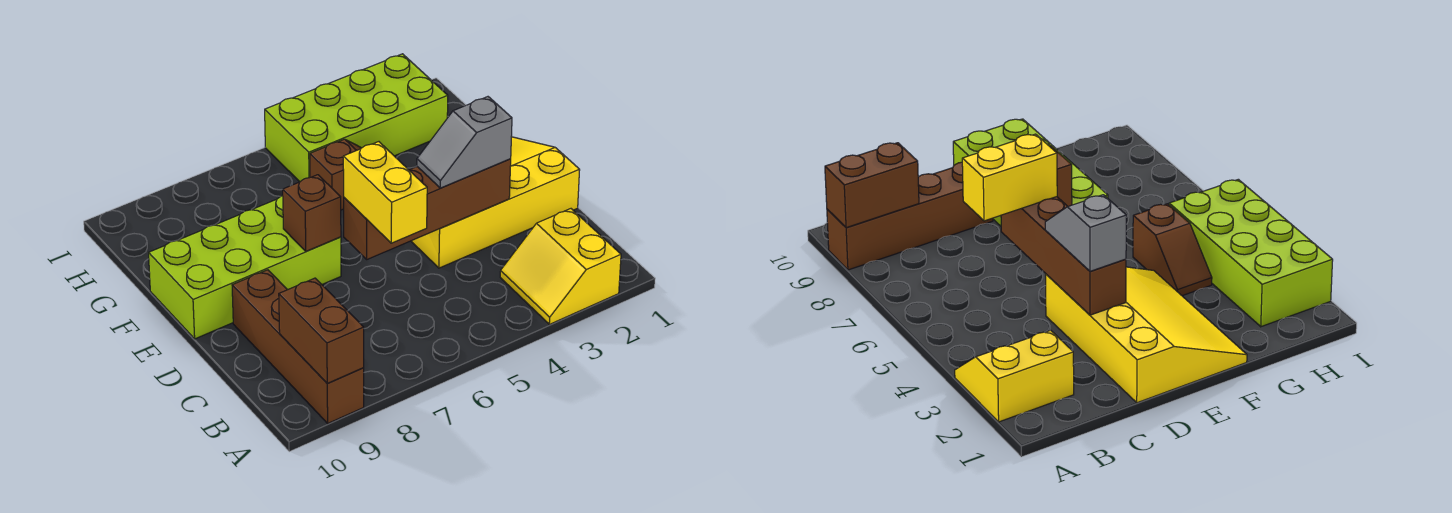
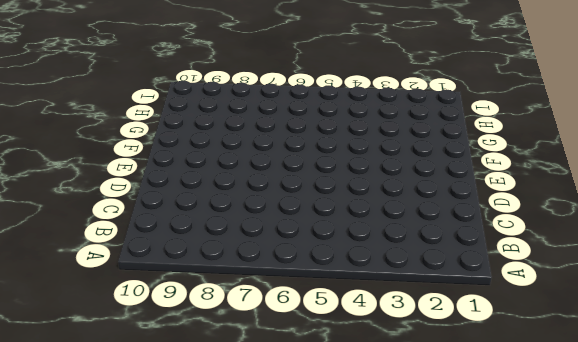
none -> yellow slope A2:B3 level 1 top 2
none -> brown brick A9:D9 level 1

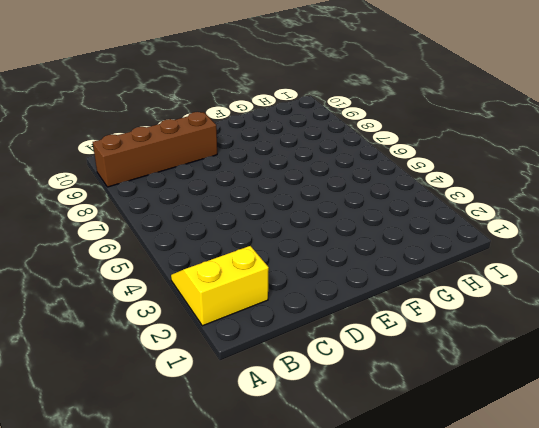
none -> yellow slope D1:F4 level 1 top D
none -> lime brick E7:F10 level 1

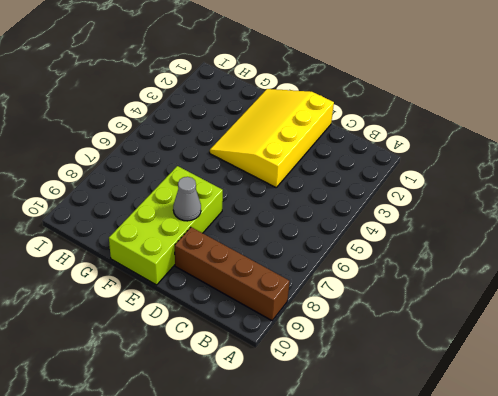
grey cone E8 level 2 -> none
none -> yellow slope A2:B3 level 1 top 2
none -> brown slope G4:G5 level 1 top 5

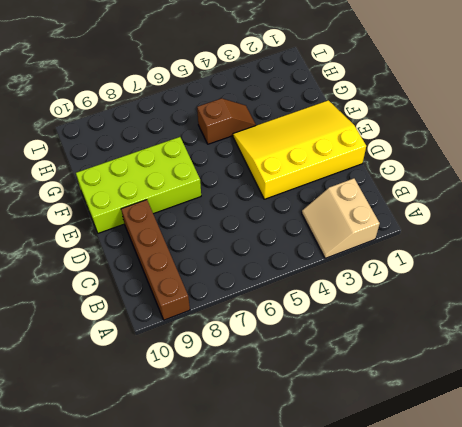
tan slope A2:B3 level 1 top 2 -> yellow slope A2:B3 level 1 top 2
none -> lime brick H2:I5 level 1
none -> brown brick A9:B9 level 2

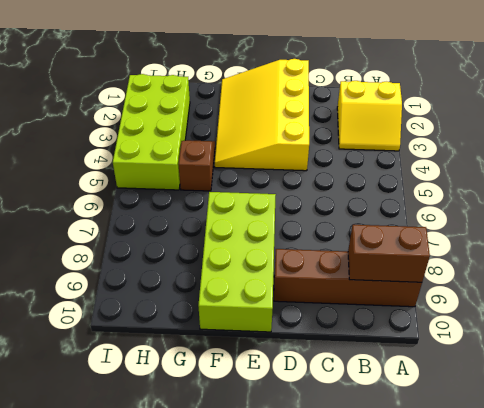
none -> brown brick D3:D6 level 2
none -> brown brick E7 level 2

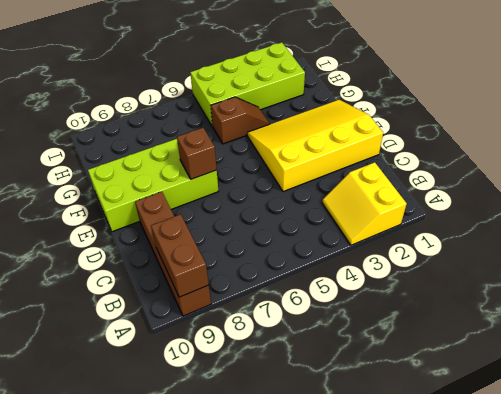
none -> brown brick D3:D6 level 2
none -> yellow brick C6:D6 level 3

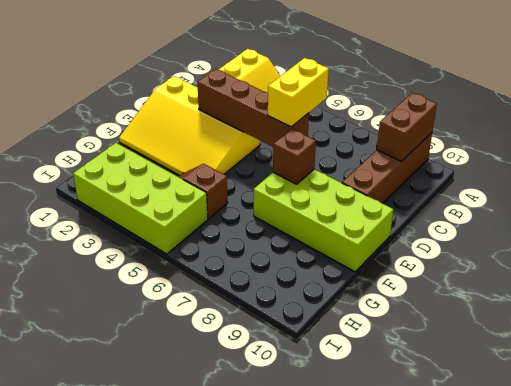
none -> grey slope D3:D4 level 3 top 3

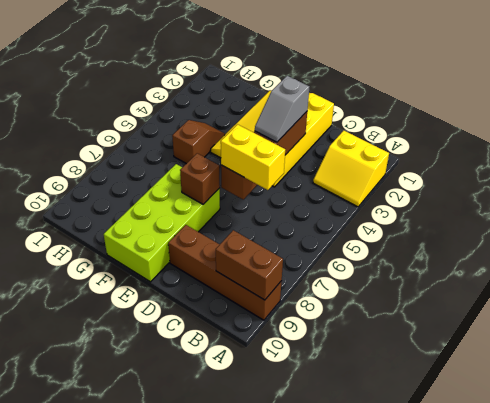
none -> lime brick H2:I5 level 1

